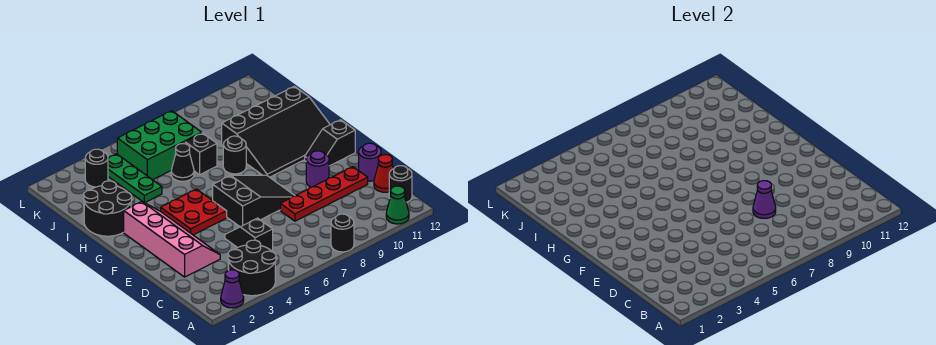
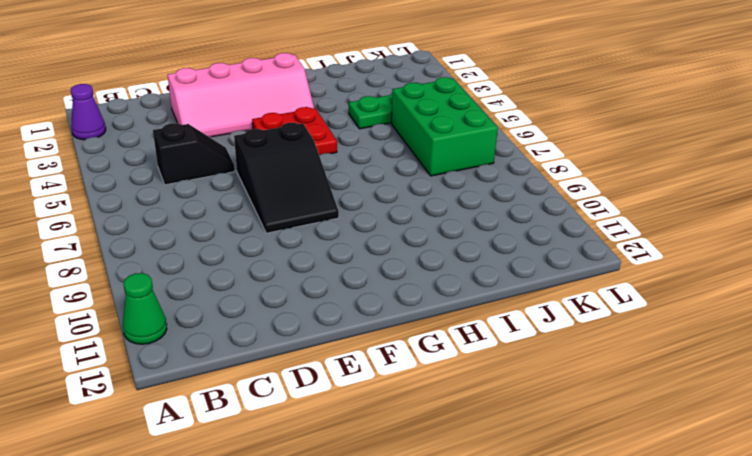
none -> black round brick A3:B4 level 1
none -> black round brick A8 level 1
none -> black round brick B12 level 1

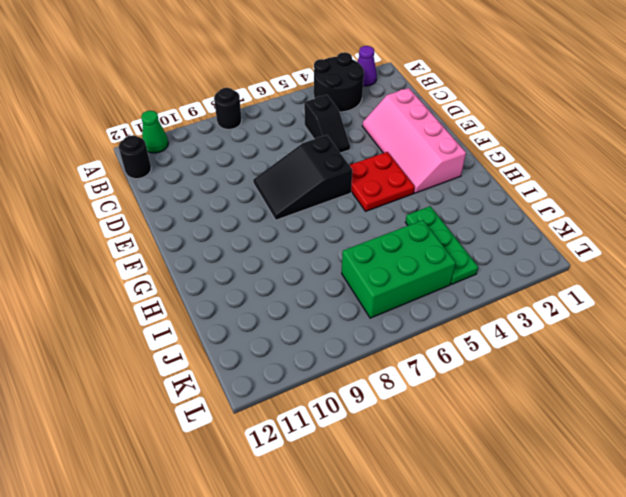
none -> red cone C12 level 1
none -> red plate D8:D11 level 1
none -> purple round brick D12 level 1

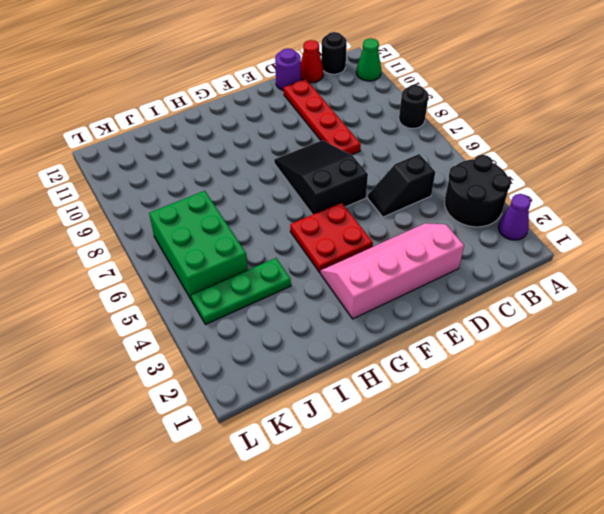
none -> purple round brick E10 level 1
none -> black slope F11:F12 level 1 top 12
none -> black slope G9:I12 level 1 top I

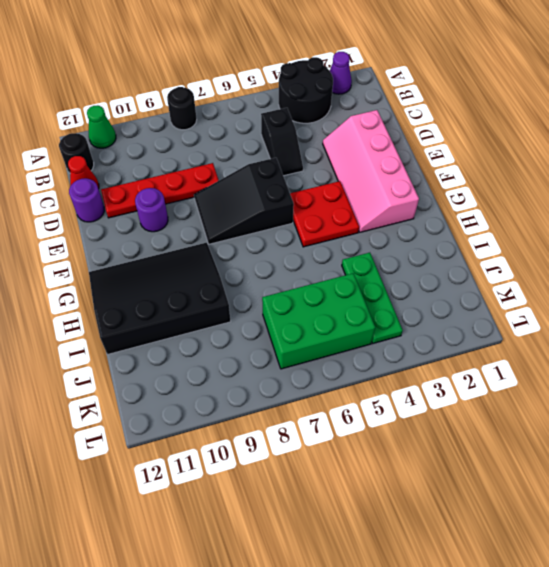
none -> black slope F11:F12 level 1 top 12
none -> black round brick H1:I2 level 1
none -> black round brick H8 level 1

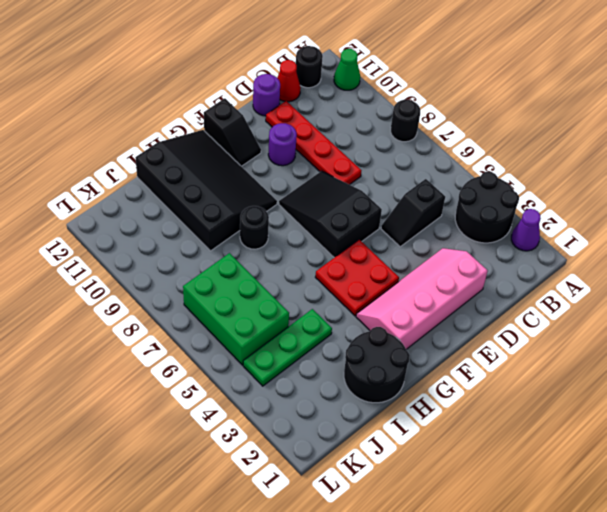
none -> black cone I6 level 1
none -> black brick I7 level 1
none -> black round brick K3 level 1

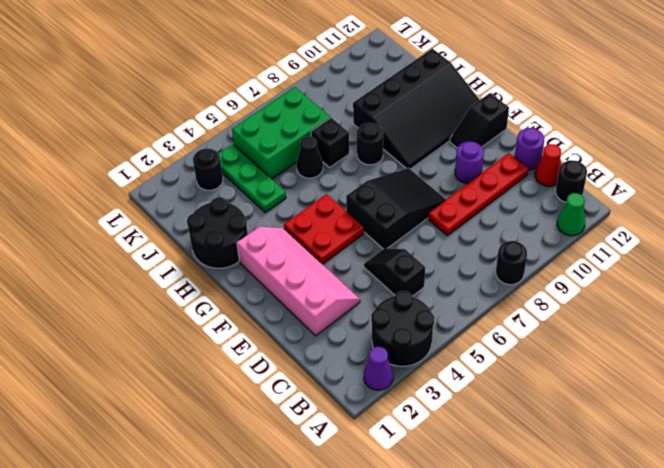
none -> purple cone D8 level 2

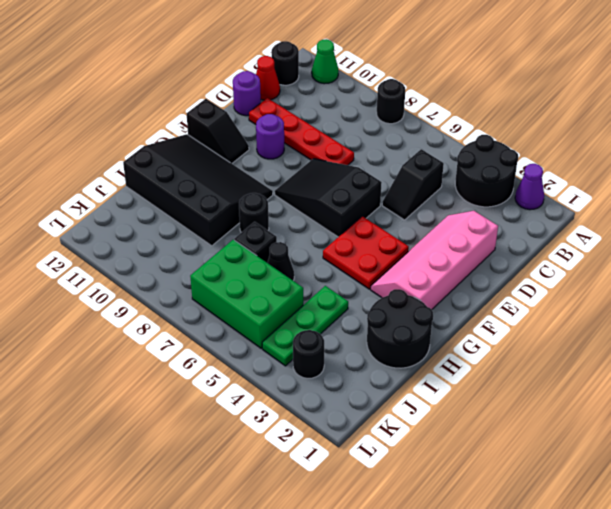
none -> purple cone D8 level 2

